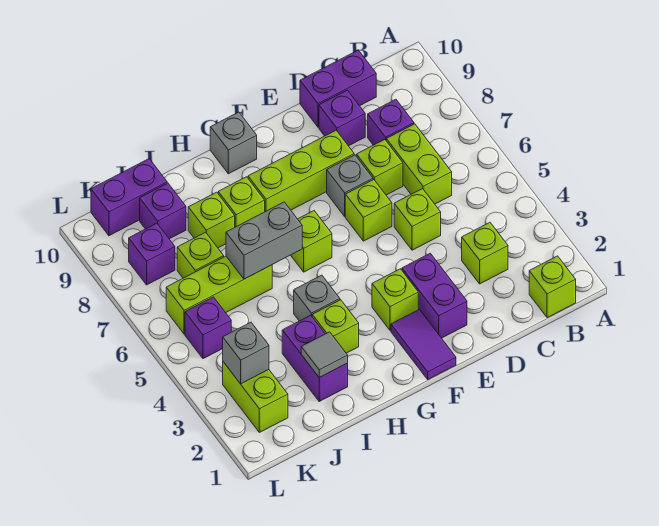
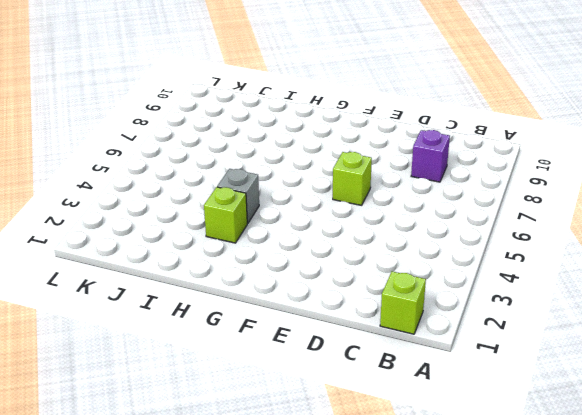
none -> lime brick C3 level 1
none -> lime brick C6:C7 level 1
none -> purple brick C10:D10 level 1
none -> lime brick D5 level 1

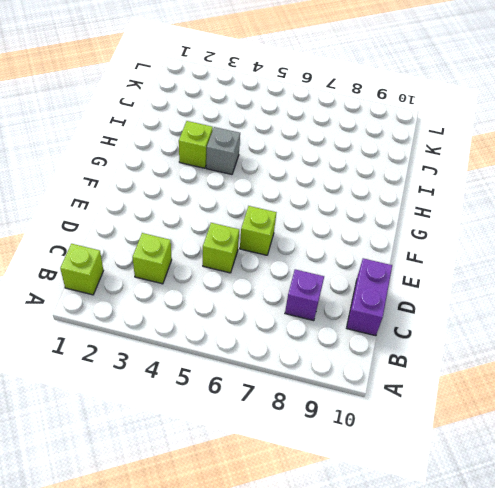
none -> lime brick C6:C7 level 1
none -> lime brick D7 level 1
none -> purple brick D9 level 1
none -> purple brick E2:E3 level 1

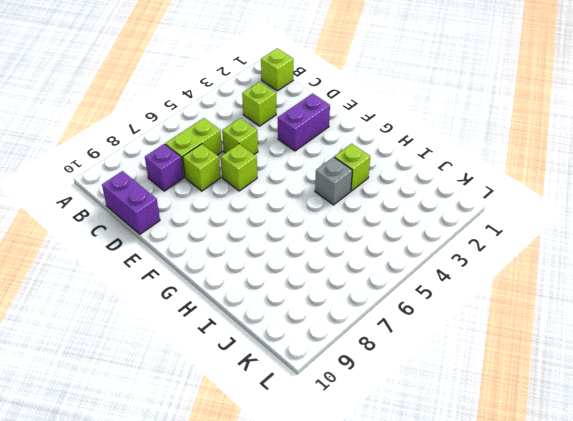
none -> purple brick D9 level 1
none -> grey brick E7 level 1
none -> lime brick E8:G8 level 1
none -> purple tile F1:F2 level 1

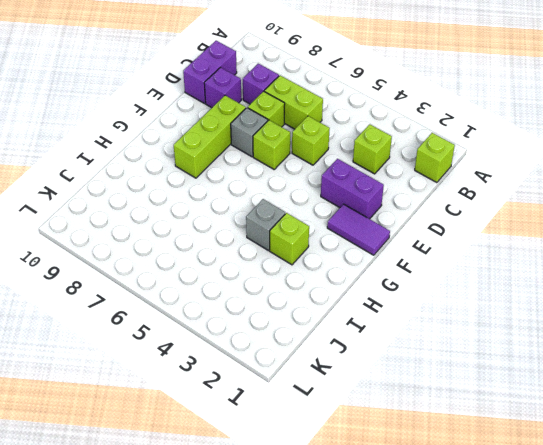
none -> lime brick F3 level 1
none -> lime brick G6 level 1
none -> grey brick G10 level 1
none -> lime brick H8 level 1

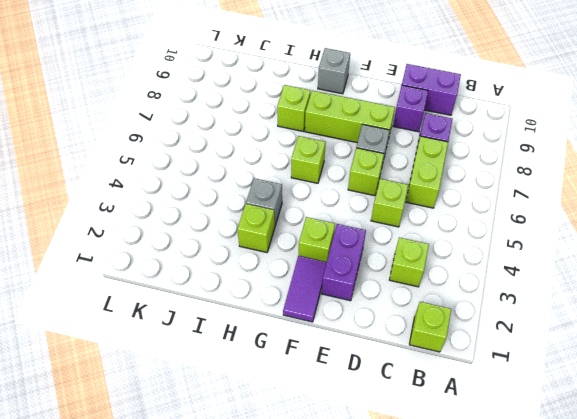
none -> lime brick D7 level 1
none -> purple brick I2:I3 level 1
none -> lime brick I6:K6 level 1
none -> lime brick I8 level 1

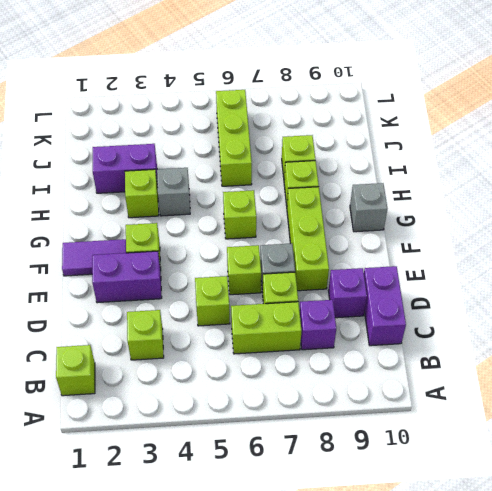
none -> lime brick J7 level 1
none -> purple brick J9 level 1
none -> purple brick J10:K10 level 1
none -> lime brick K2:K3 level 1

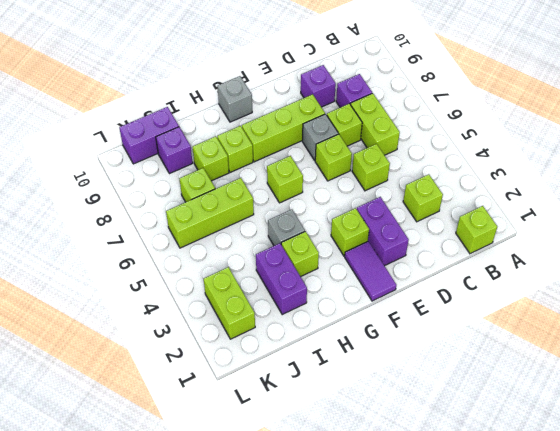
none -> purple brick C10:D10 level 1
none -> purple brick K5 level 1
none -> purple brick K8 level 1
none -> grey brick H6:I6 level 2

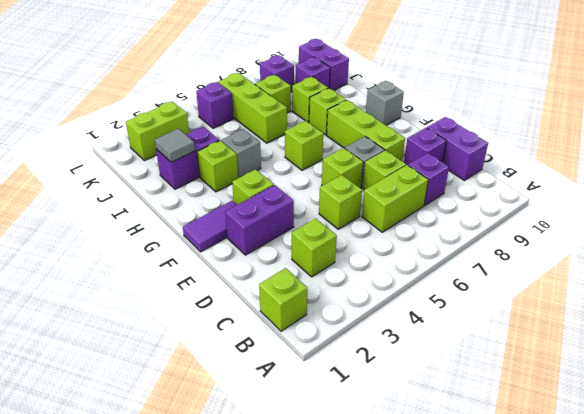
none -> grey brick H6:I6 level 2
none -> grey brick K3 level 2

